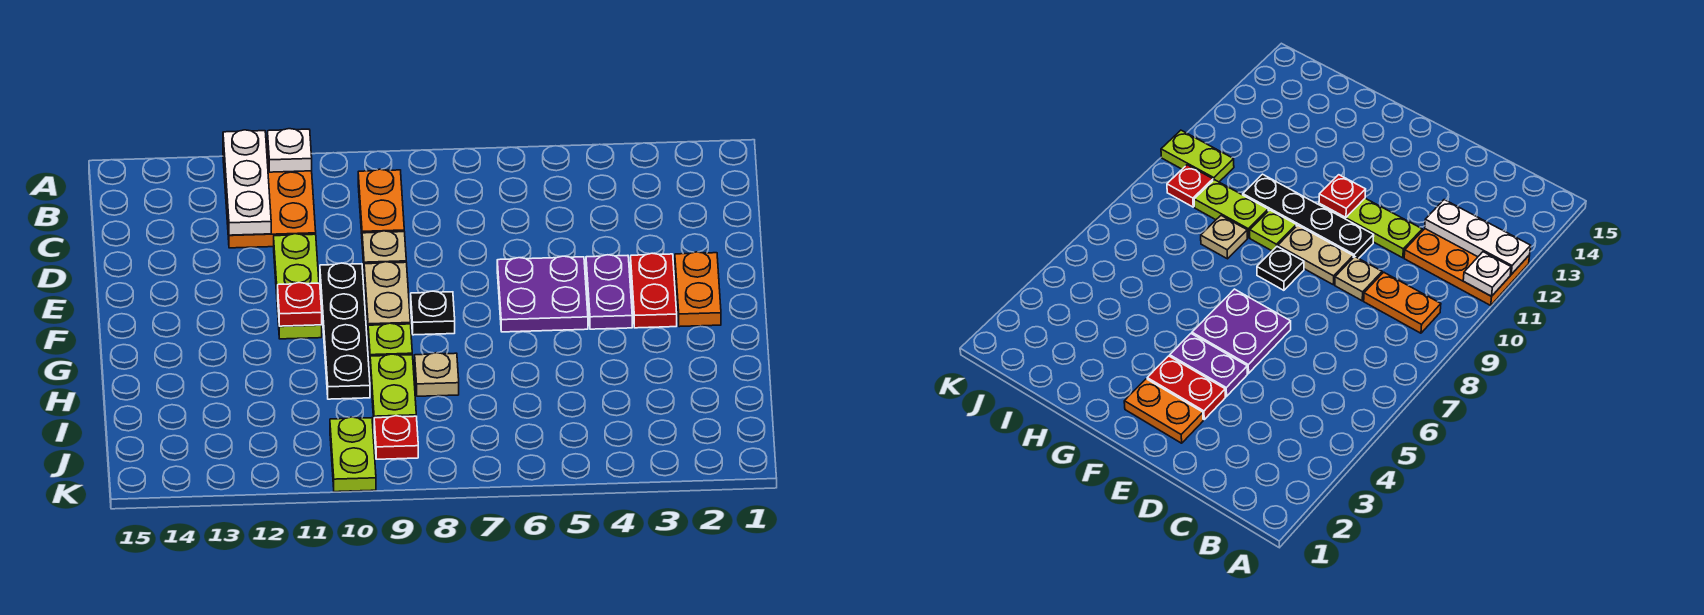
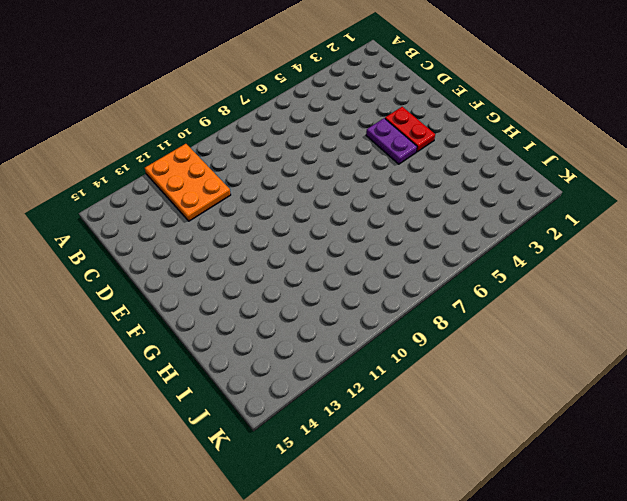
none -> orange plate B9:C9 level 1
none -> tan plate D9 level 1
none -> lime plate D11:F11 level 1

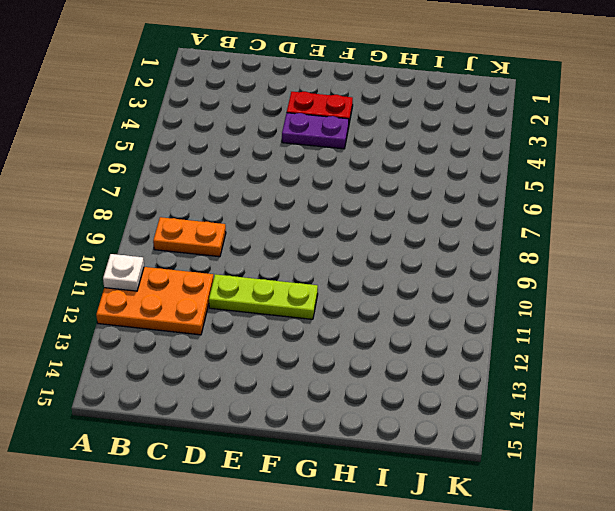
none -> tan plate D9 level 1
none -> orange plate E2:F2 level 1
none -> purple plate E5:F6 level 1

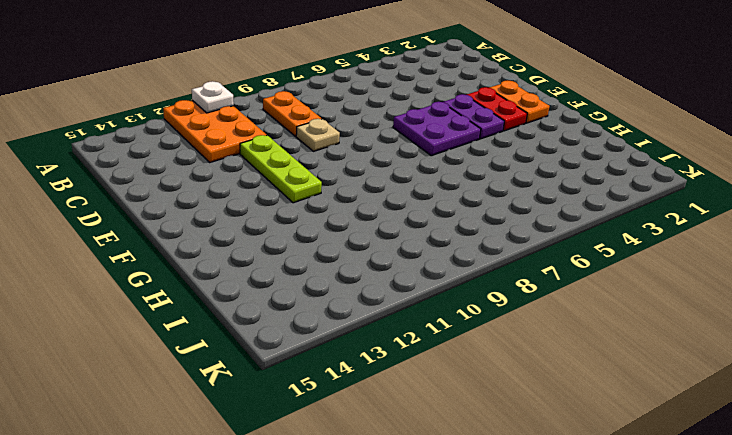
none -> tan plate E9:F9 level 1
none -> black plate E10:H10 level 1
none -> black plate F8 level 1

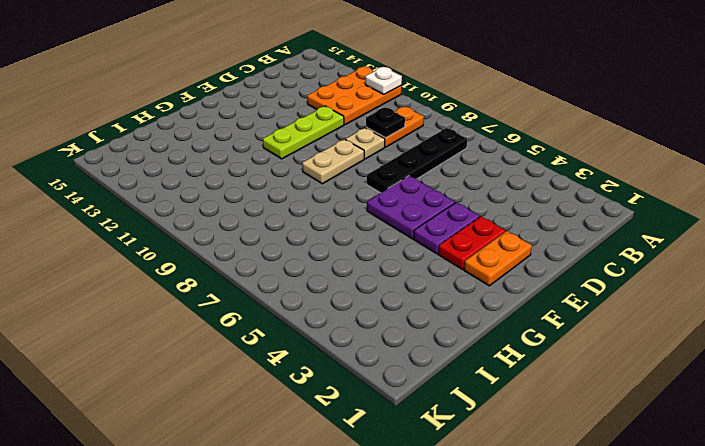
black plate B7:E7 level 1 -> black plate E10:H10 level 1
black plate C9 level 2 -> black plate F8 level 1
none -> lime plate G9 level 1
none -> tan plate H8 level 1
none -> lime plate H9:I9 level 1

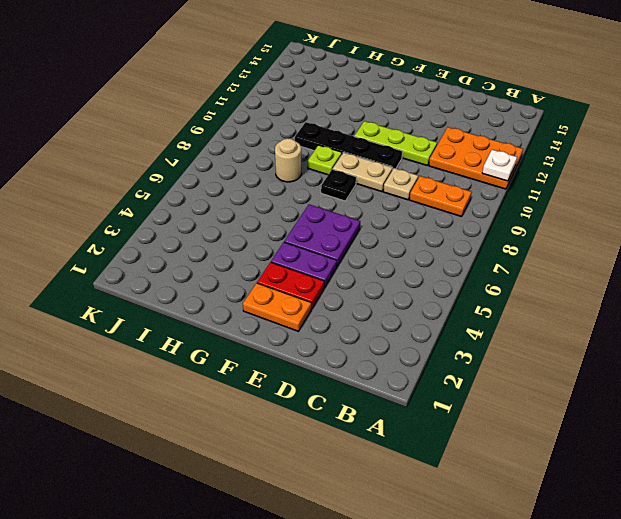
tan round brick H8 level 1 -> tan plate H8 level 1
none -> lime plate H9:I9 level 1
none -> red plate J9 level 1
none -> lime plate J10:K10 level 1

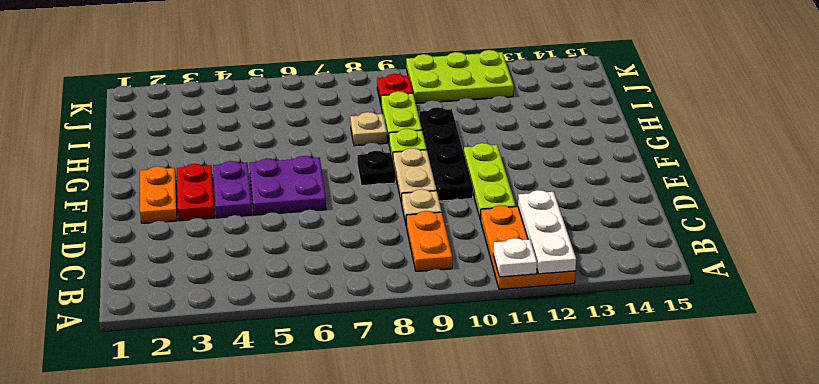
lime plate J10:K12 level 1 -> lime plate J10:K10 level 1
none -> red plate F11 level 2

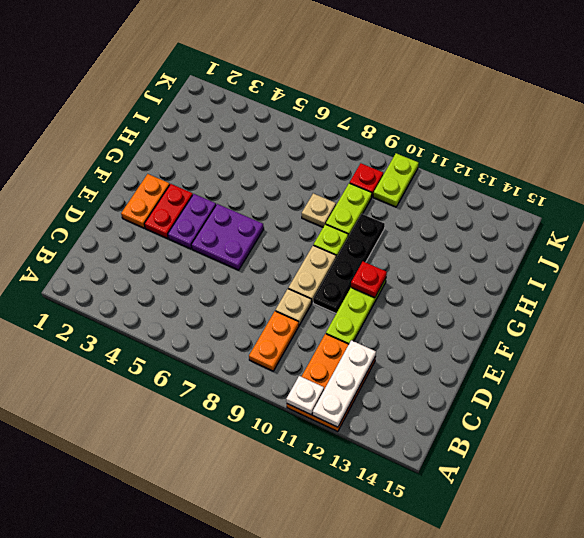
none -> black plate F8 level 1

